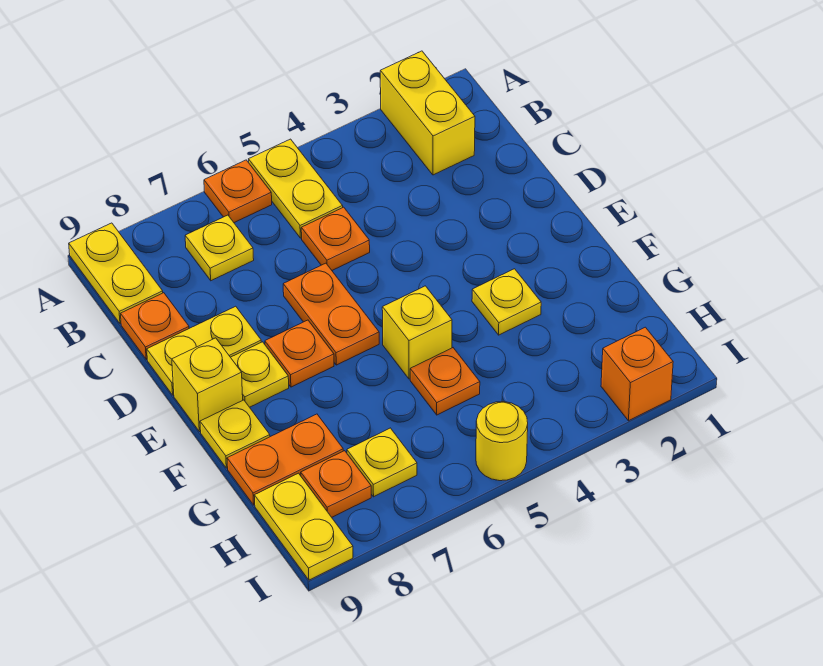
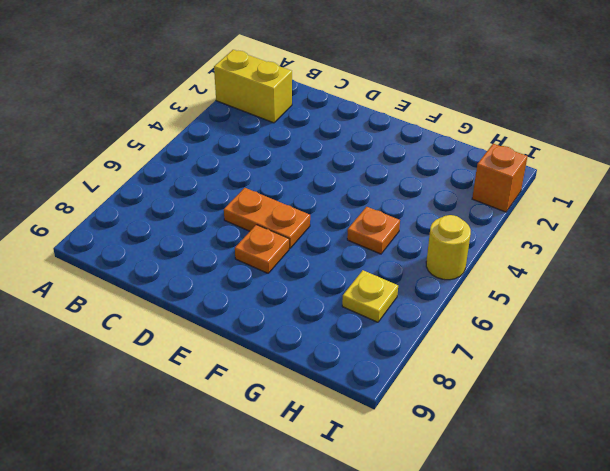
none -> yellow plate A5:B5 level 1
none -> orange plate A6 level 1
none -> yellow plate A9:B9 level 1

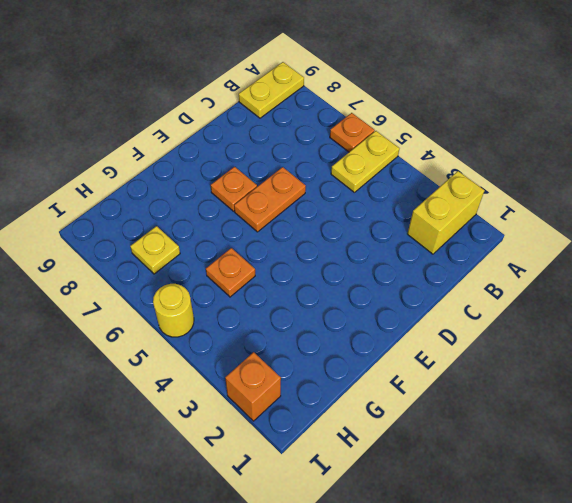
none -> yellow plate B7 level 1
none -> orange plate C5 level 1
none -> orange plate C9 level 1

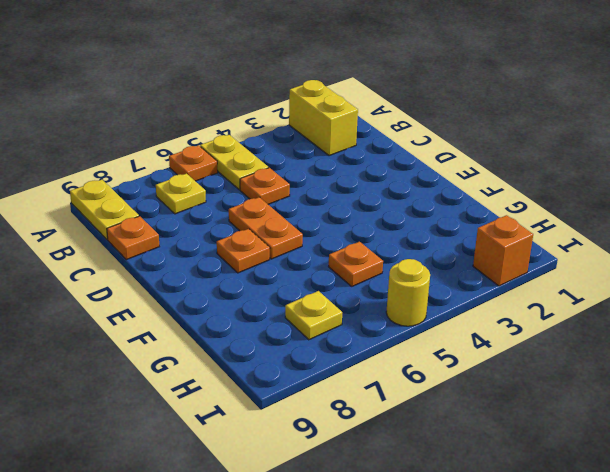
none -> yellow plate D8:D9 level 1
none -> yellow plate E8 level 1
none -> yellow brick E9 level 1

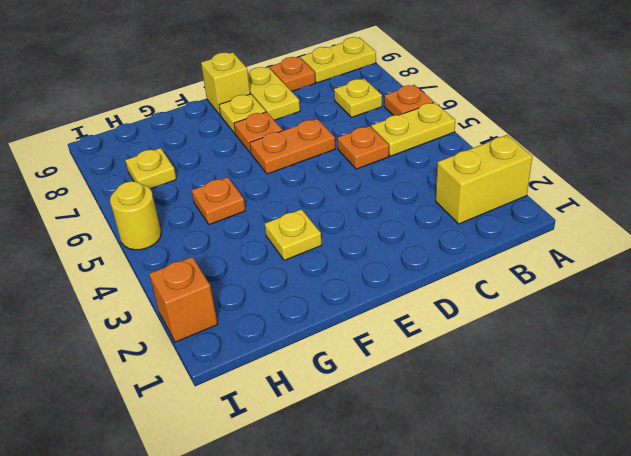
none -> yellow brick F5 level 1
none -> yellow plate F9 level 1
none -> orange plate G8:G9 level 1

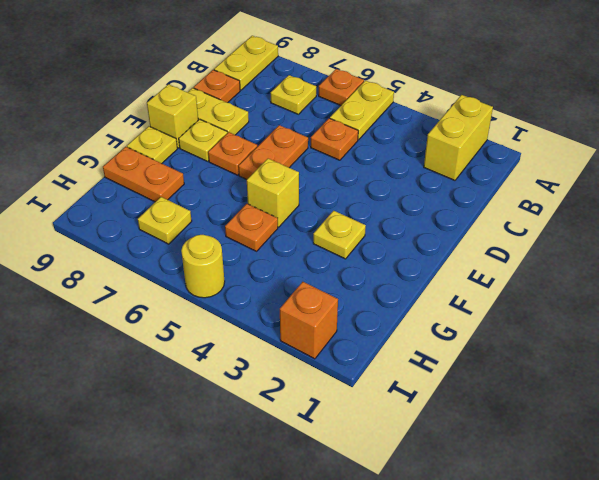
none -> orange plate H8 level 1
none -> yellow plate H9:I9 level 1

